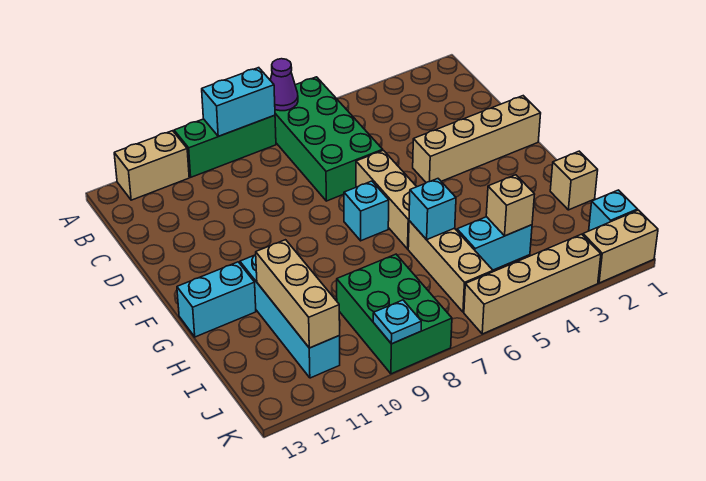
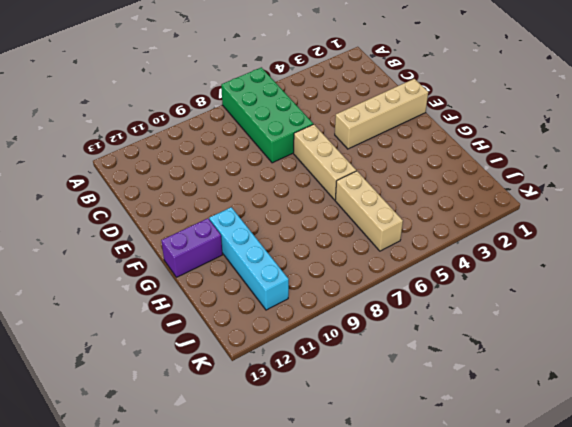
purple brick G12:G13 level 1 -> cyan brick G12:G13 level 1
none -> green brick A8:A10 level 1
none -> tan brick A11:A12 level 1
none -> cyan brick F7 level 1

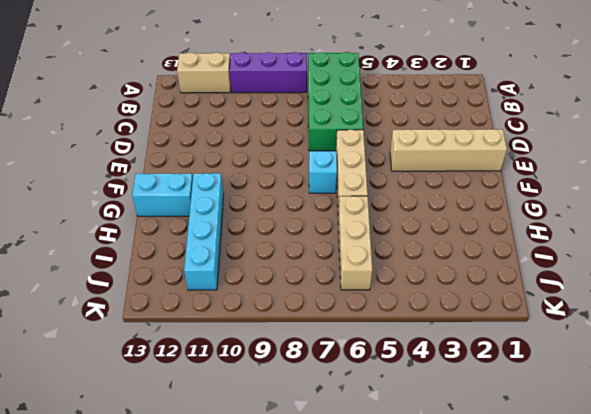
purple brick A8:A10 level 1 -> green brick A8:A10 level 1
none -> tan brick H1 level 1
none -> cyan brick I4:I5 level 1
none -> green brick I8:K9 level 1

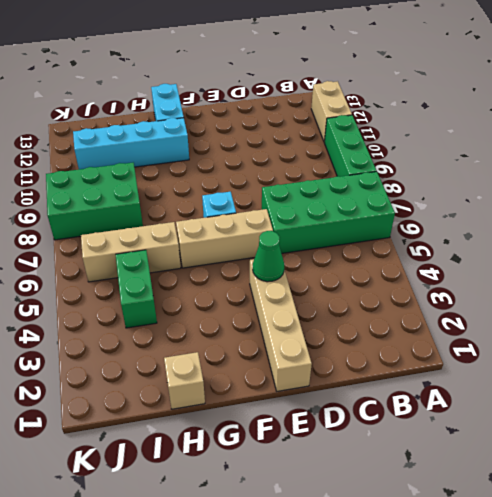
green cone E4 level 2 -> none
green brick I4:I5 level 1 -> cyan brick I4:I5 level 1
none -> cyan brick J1 level 1
none -> tan brick K1:K2 level 1
none -> tan brick K3:K6 level 1

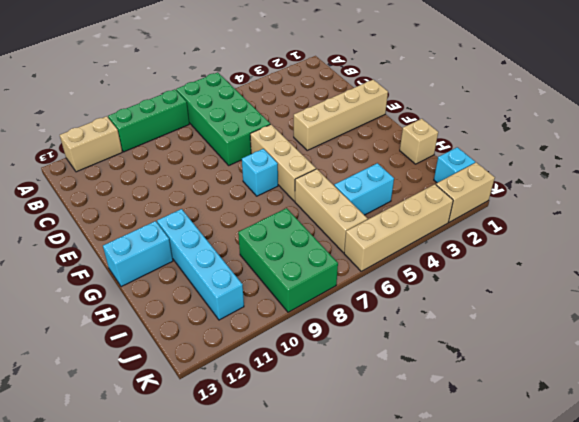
none -> purple cone A7 level 2
none -> cyan brick A8:A9 level 2
none -> cyan brick H6 level 2

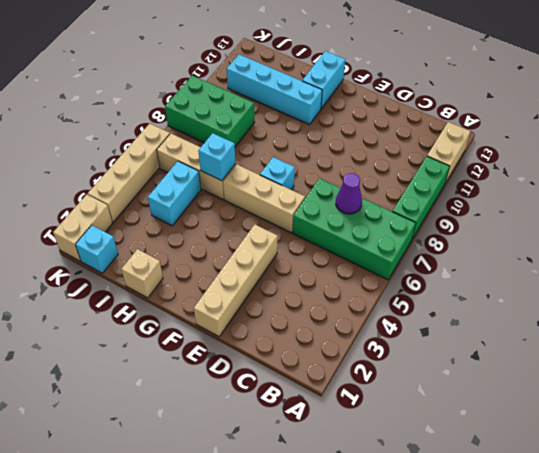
purple cone C7 level 2 -> purple cone A7 level 2
none -> cyan brick A8:A9 level 2
none -> tan brick H11:J11 level 2
none -> tan brick I4 level 2

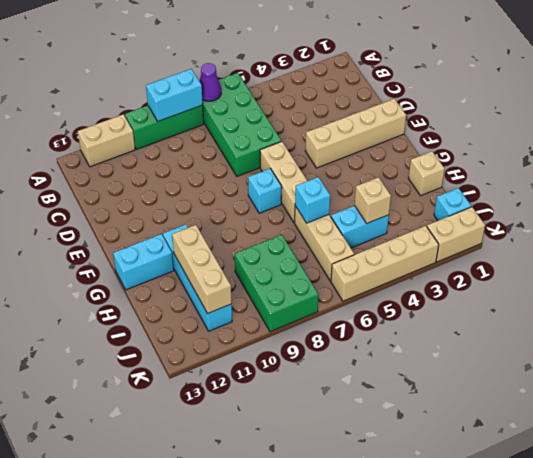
none -> cyan plate K9 level 2

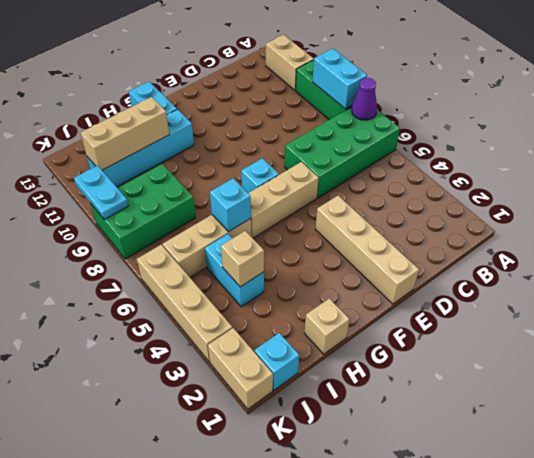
cyan plate K9:K10 level 2 -> cyan plate K9 level 2

